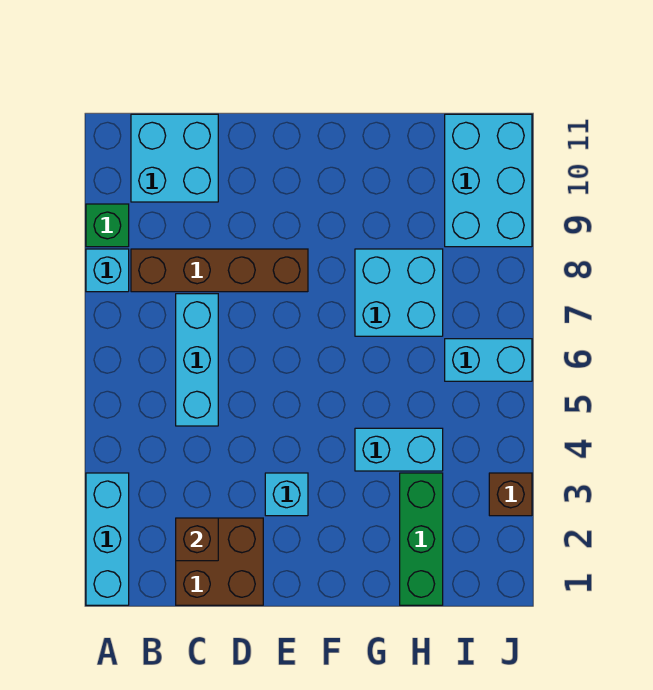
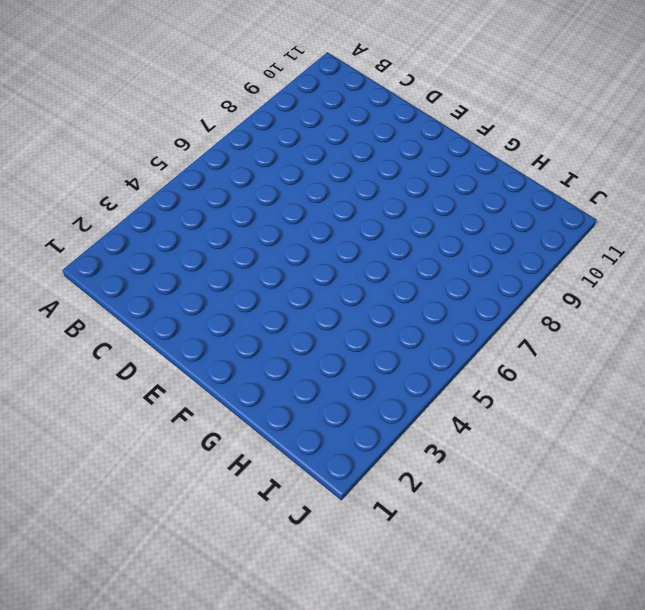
none -> cyan brick A1:A3 level 1
none -> cyan brick A8 level 1
none -> green brick A9 level 1

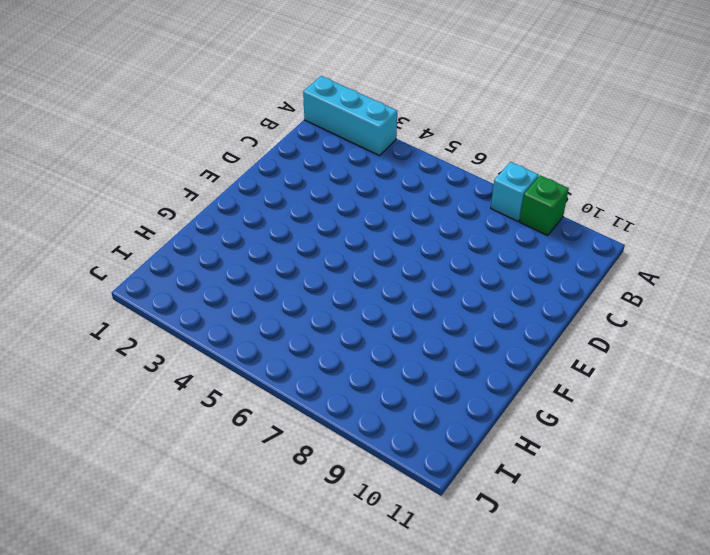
none -> brown brick B8:E8 level 1
none -> cyan brick B10:C11 level 1
none -> brown brick C1:D2 level 1

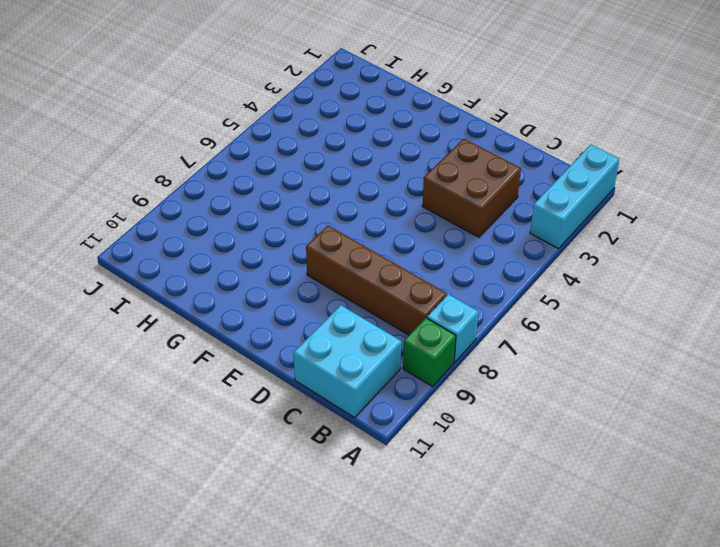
brown brick C3:D4 level 1 -> brown brick C1:D2 level 1
none -> cyan brick C5:C7 level 1
none -> cyan brick E3 level 1
none -> cyan brick G4:H4 level 1

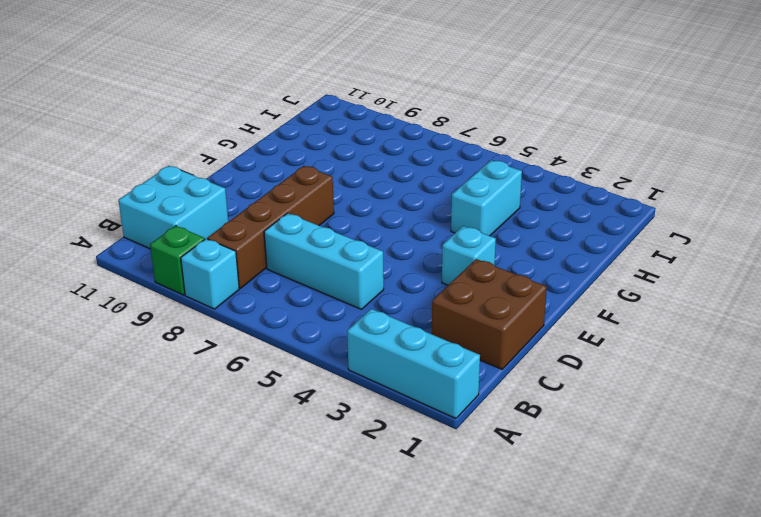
none -> cyan brick G7:H8 level 1
none -> green brick H1:H3 level 1
none -> cyan brick I6:J6 level 1

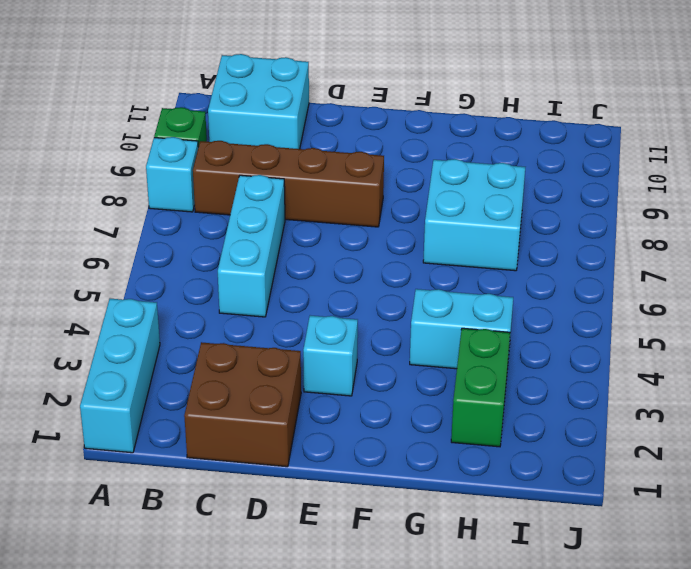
green brick H2:H3 level 1 -> green brick H1:H3 level 1
none -> cyan brick I6:J6 level 1
none -> cyan brick I9:J11 level 1
none -> brown brick J3 level 1

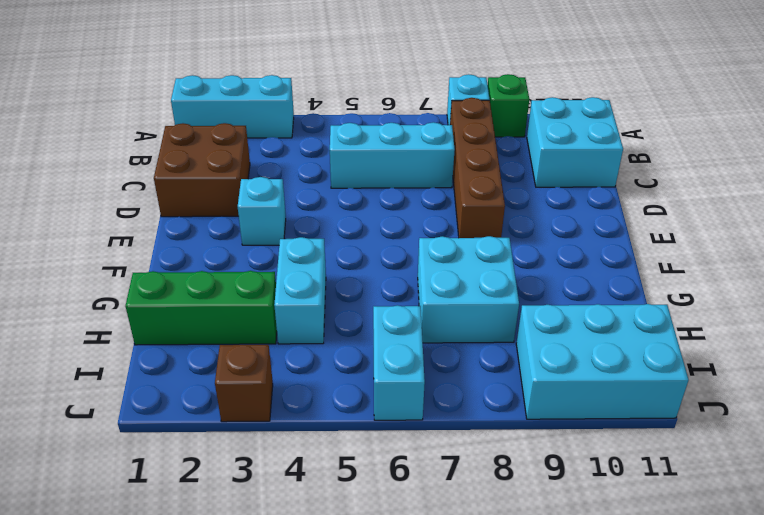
none -> brown brick C2 level 2

